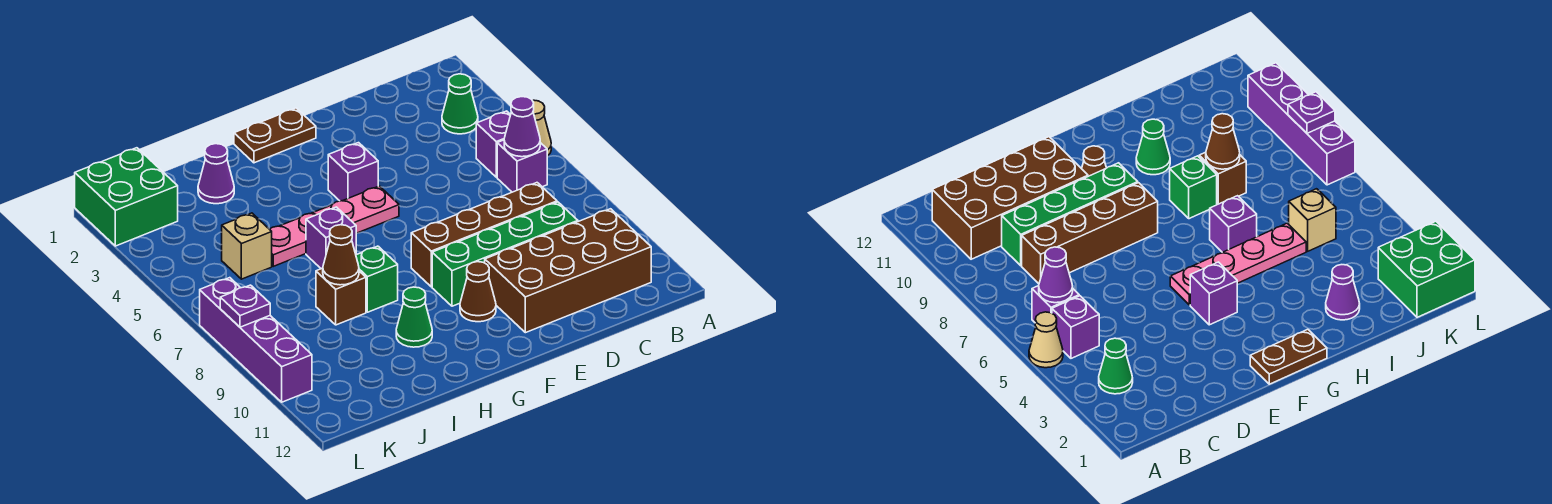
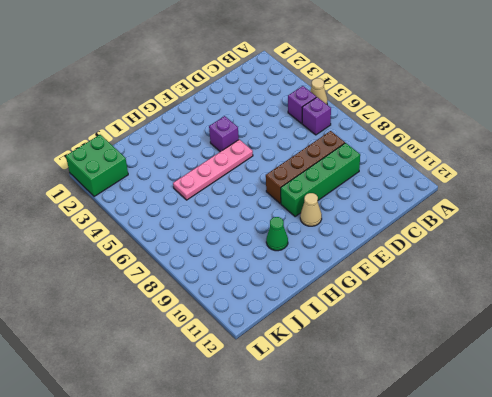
tan cone F10 level 1 -> brown cone F10 level 1
none -> green cone B3 level 1
none -> brown brick B10:E11 level 1
none -> brown plate F1:G1 level 1

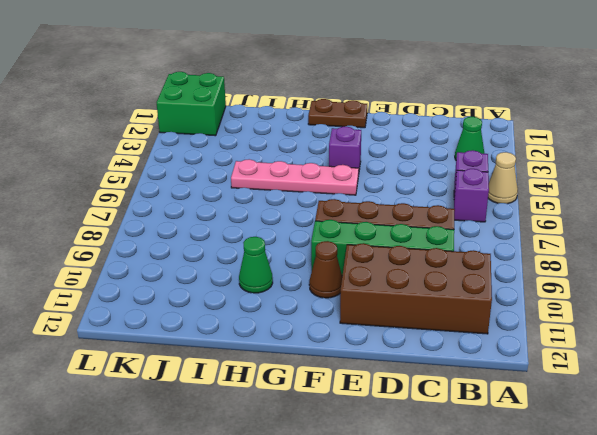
none -> purple brick H6 level 1
none -> green brick H8 level 1
none -> purple cone I2 level 1

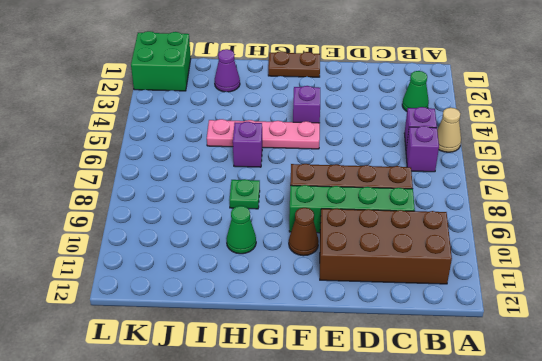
green plate H8 level 1 -> green brick H8 level 1
none -> brown brick I8 level 1
none -> tan brick J5 level 1
none -> purple brick L7:L10 level 1

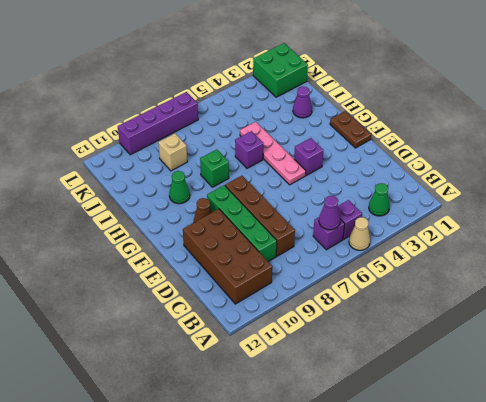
tan brick J9 level 1 -> tan brick J5 level 1
none -> brown brick I8 level 1
none -> brown cone I8 level 2
none -> purple plate L8 level 2

